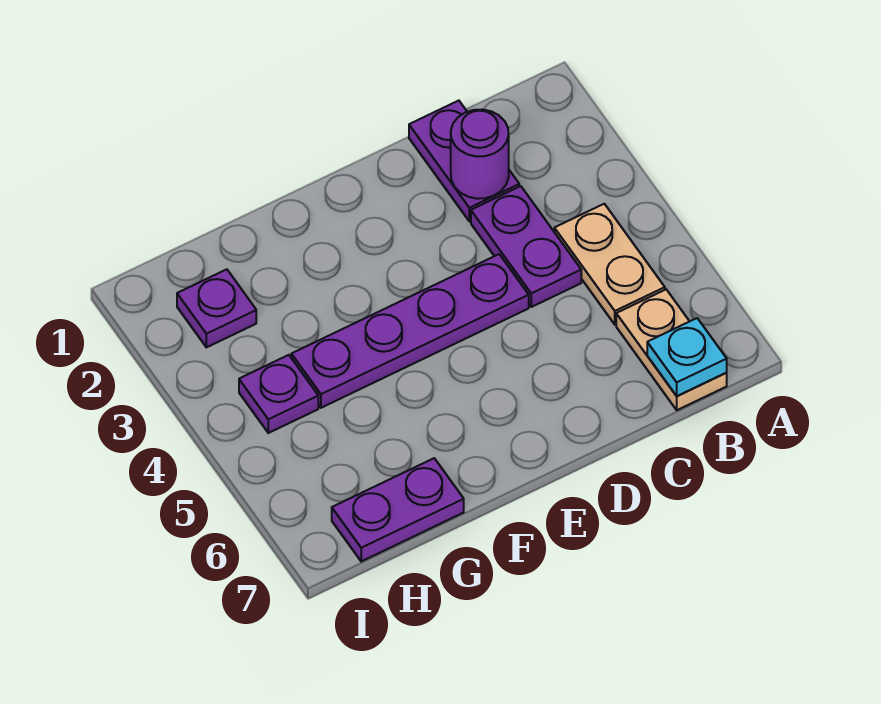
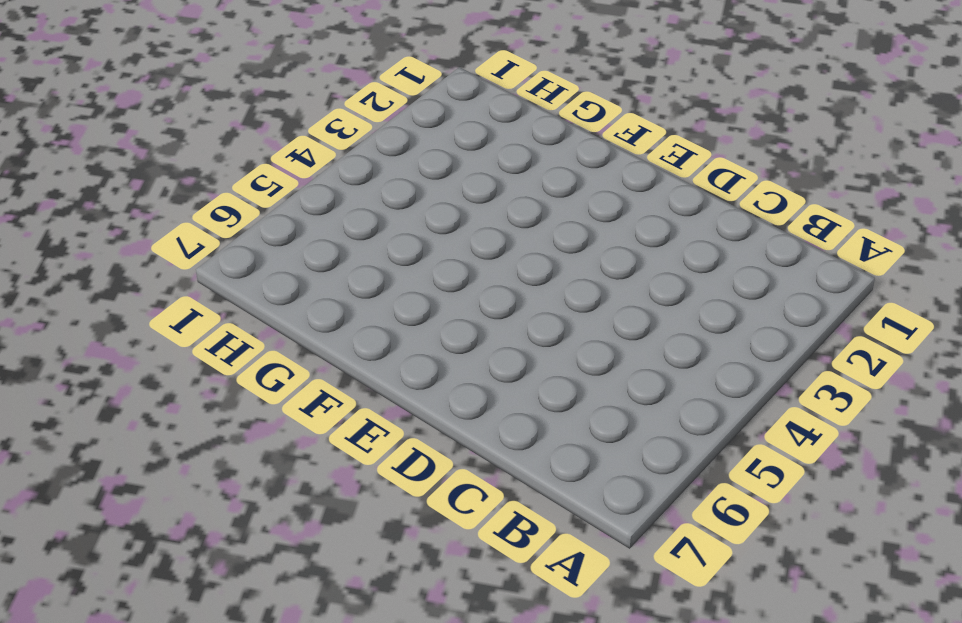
none -> tan plate B4:B5 level 1
none -> tan plate B6:B7 level 1

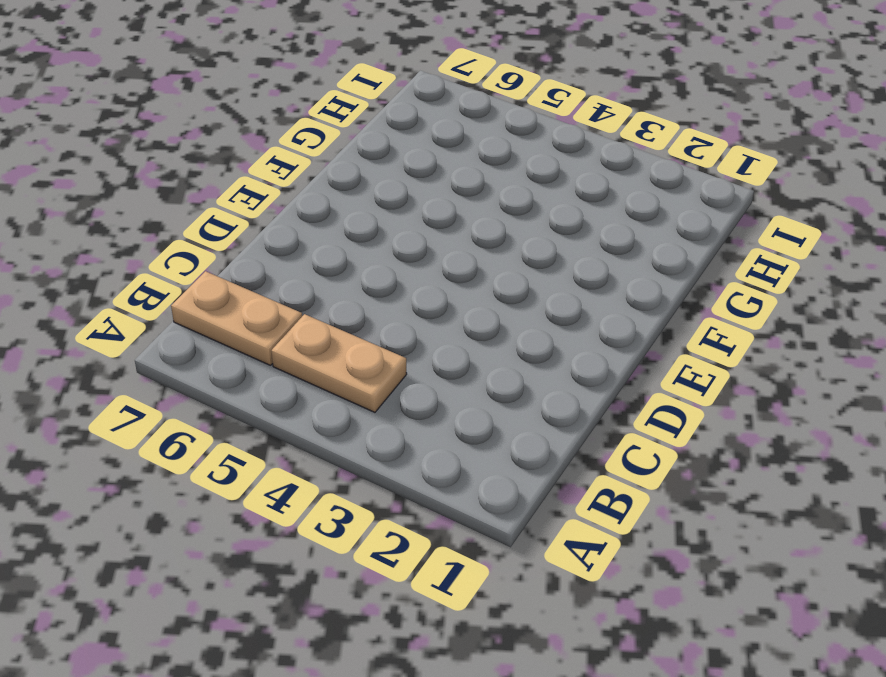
none -> purple plate C1:C2 level 1
none -> purple plate C3:C4 level 1

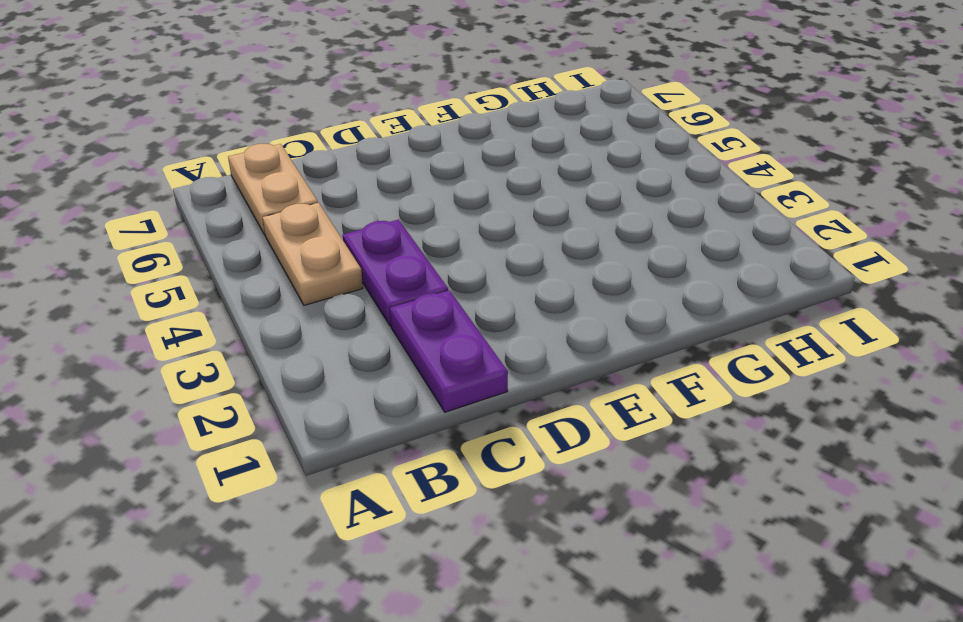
none -> purple plate D4:G4 level 1
none -> purple plate G7:H7 level 1

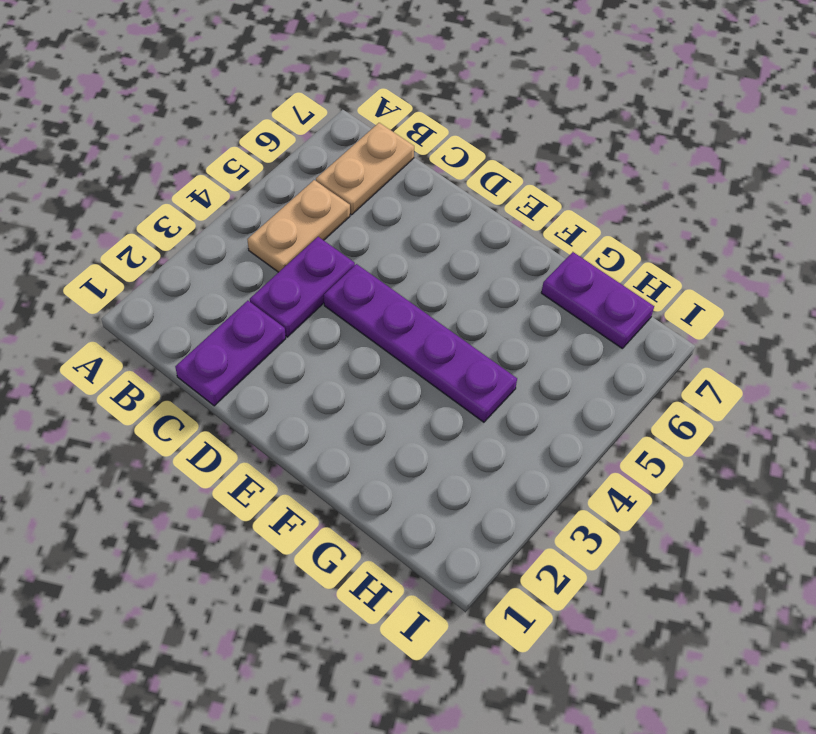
none -> purple plate H2 level 1
none -> purple plate H4 level 1

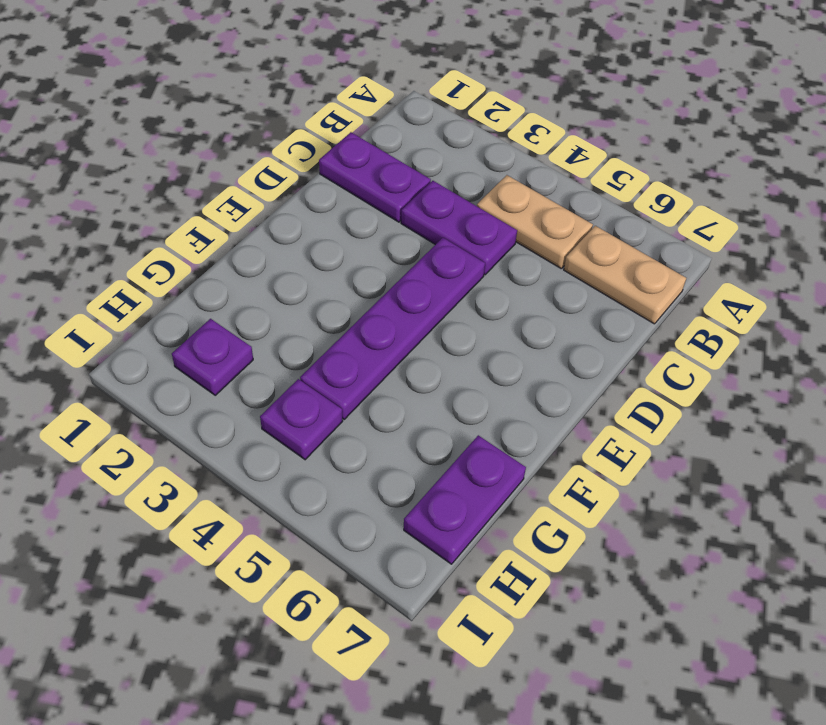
none -> cyan plate B7 level 2
none -> purple round brick C2 level 2

